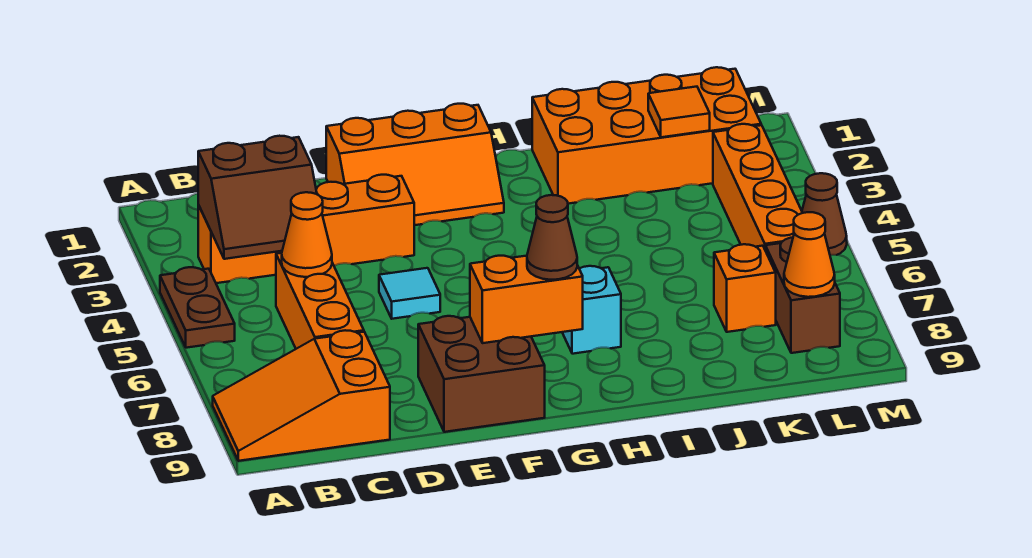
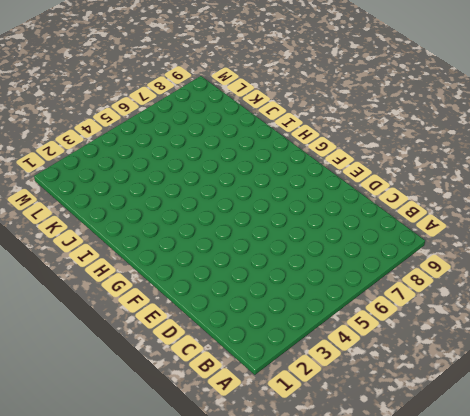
none -> brown plate A4:A5 level 1
none -> orange slope A8:C9 level 1 top C
none -> orange brick B3:E3 level 1

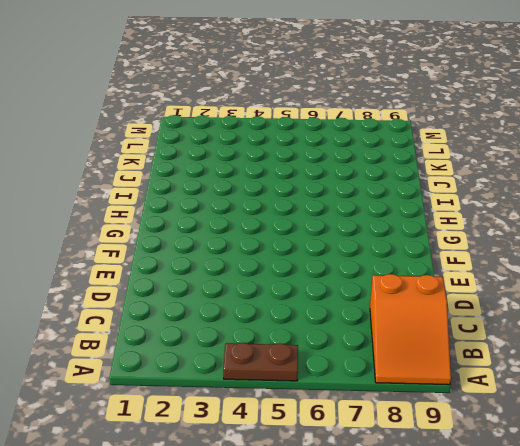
none -> orange brick B3:E3 level 1
none -> orange brick C5:C7 level 1
none -> orange slope E1:G2 level 1 top 1

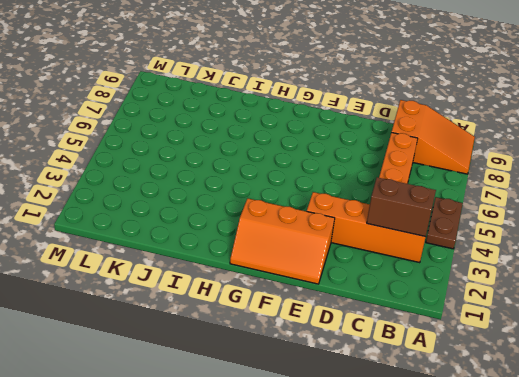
orange slope E1:G2 level 1 top 2 -> orange slope E1:G2 level 1 top 1
none -> cyan tile E5 level 1
none -> brown brick E8:F9 level 1
none -> cyan brick H7 level 1

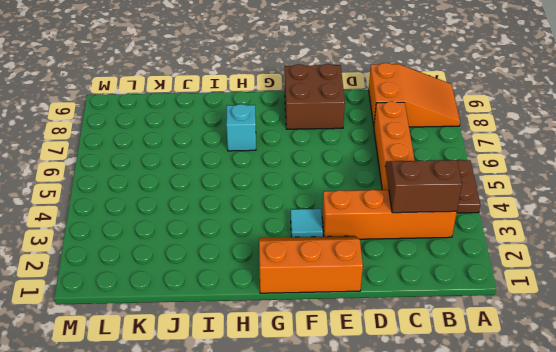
cyan tile F3 level 1 -> cyan tile E5 level 1
none -> orange brick I1:L2 level 1
none -> orange brick K7 level 1
none -> orange brick L3:L6 level 1

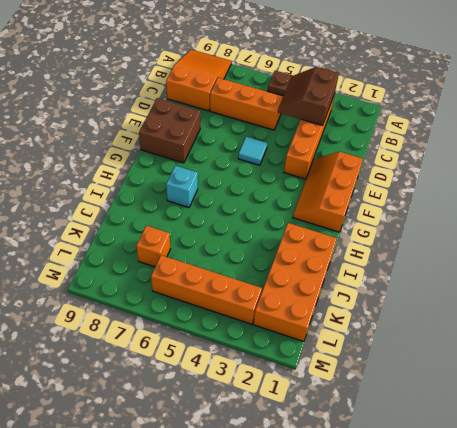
none -> brown brick L7:L8 level 1
none -> brown cone M5 level 1
none -> orange cone C5 level 2

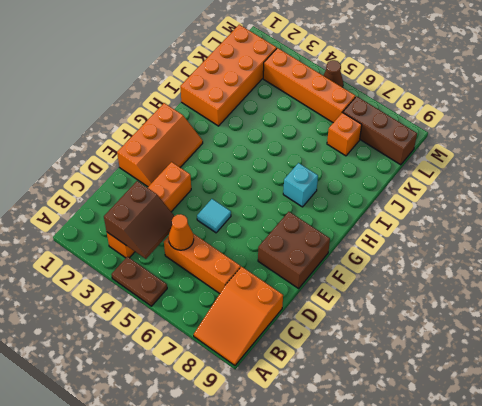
brown brick L7:L9 level 1 -> brown brick L7:L8 level 1
none -> orange brick F8:G8 level 2
none -> orange tile K2 level 2
none -> orange cone L8 level 2

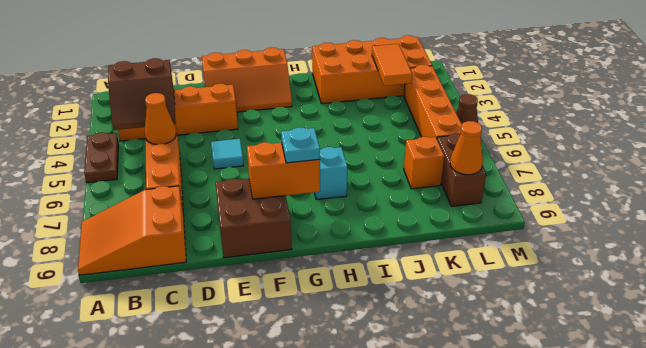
cyan plate G8 level 3 -> brown cone G8 level 3
orange tile K2:K3 level 2 -> orange tile K2 level 2

